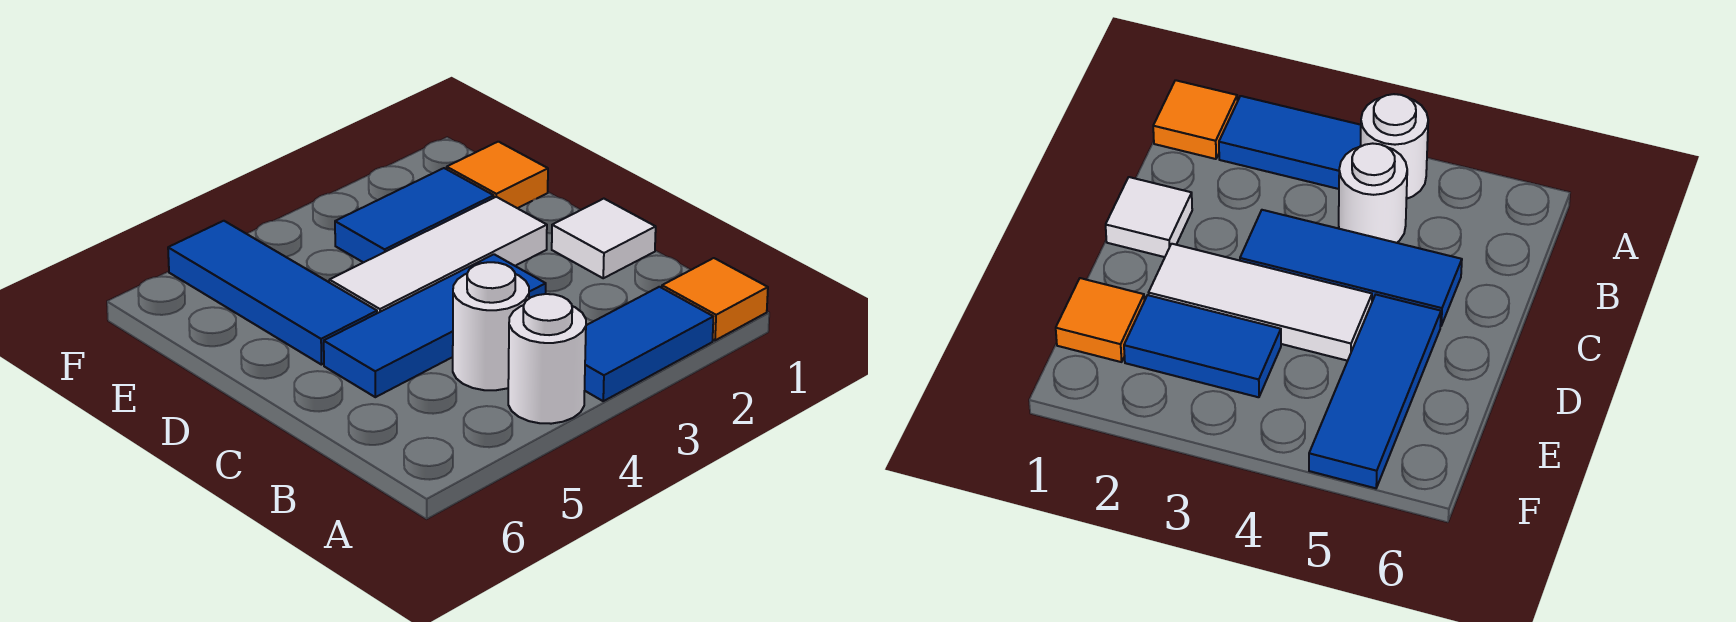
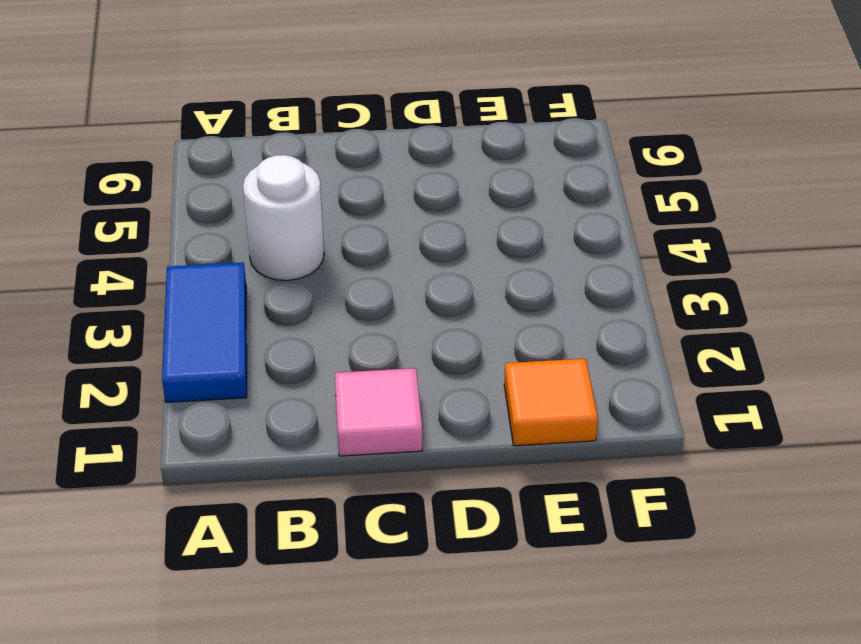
pink tile C1 level 1 -> white tile C1 level 1
none -> orange tile A1 level 1
none -> white round brick A4 level 1

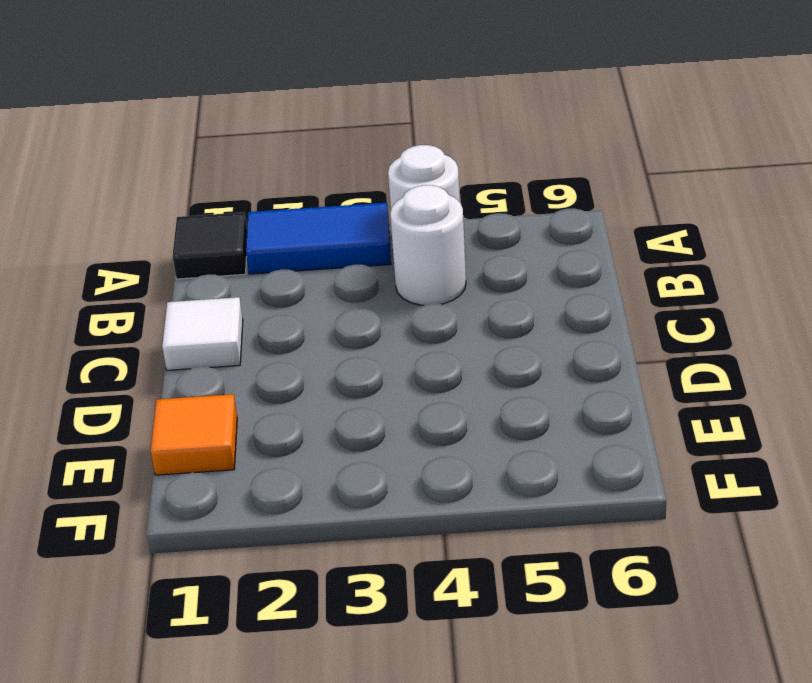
black tile A1 level 1 -> orange tile A1 level 1
none -> blue tile C3:C5 level 1
none -> white tile D2:D4 level 1

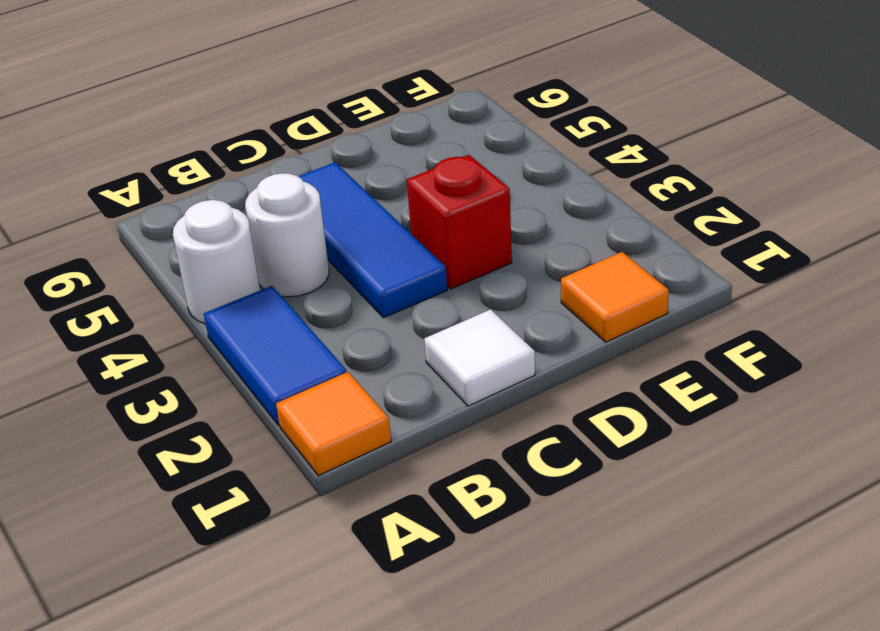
red brick D3 level 1 -> white tile D2:D4 level 1
none -> blue tile D5:F5 level 1
none -> blue tile E2:E3 level 1

